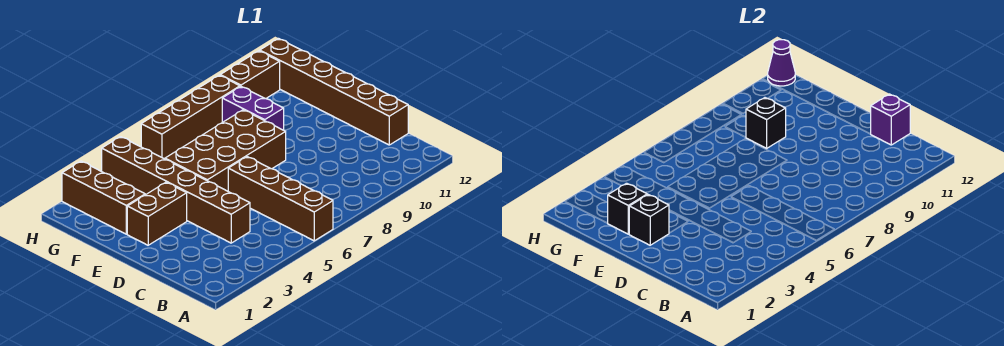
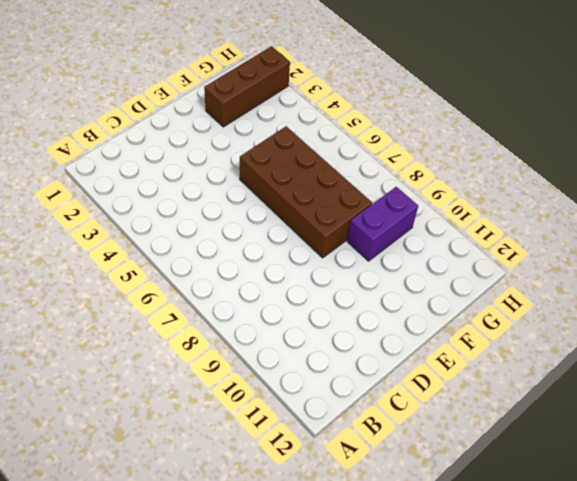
none -> brown brick A6:D6 level 1
none -> brown brick C4:H4 level 1
none -> brown brick C12:H12 level 1

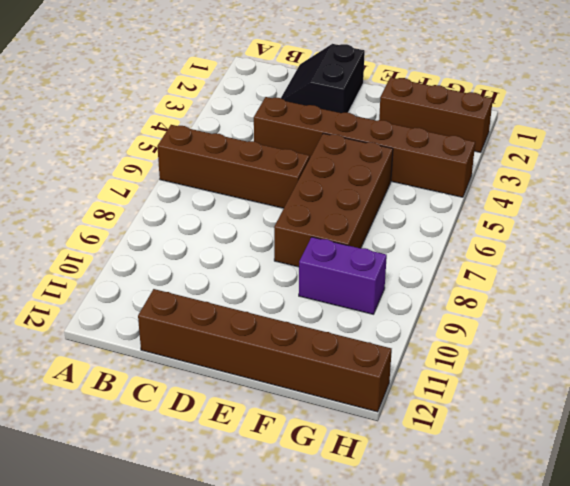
black slope C1:D2 level 1 top D -> none
none -> brown brick E2:E3 level 1
none -> brown brick H6:H9 level 1
none -> brown brick H10:H11 level 1

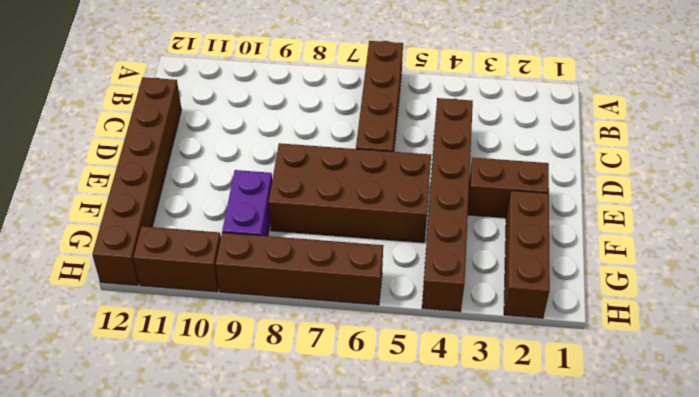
none -> purple brick C12 level 2
none -> black brick E2 level 2
none -> black brick F2 level 2

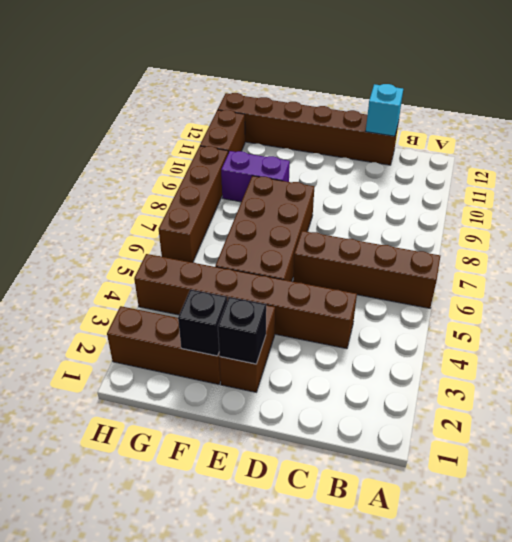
cyan brick C12 level 2 -> purple brick C12 level 2
none -> black brick F9 level 2
none -> purple cone H12 level 2

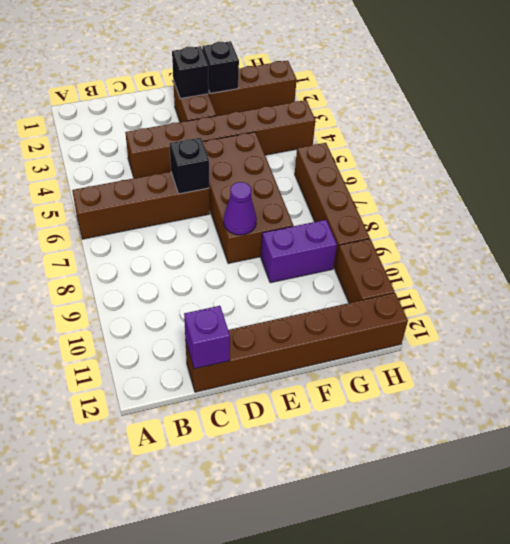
black brick D6 level 2 -> black brick F9 level 2
purple cone E8 level 2 -> purple cone H12 level 2

